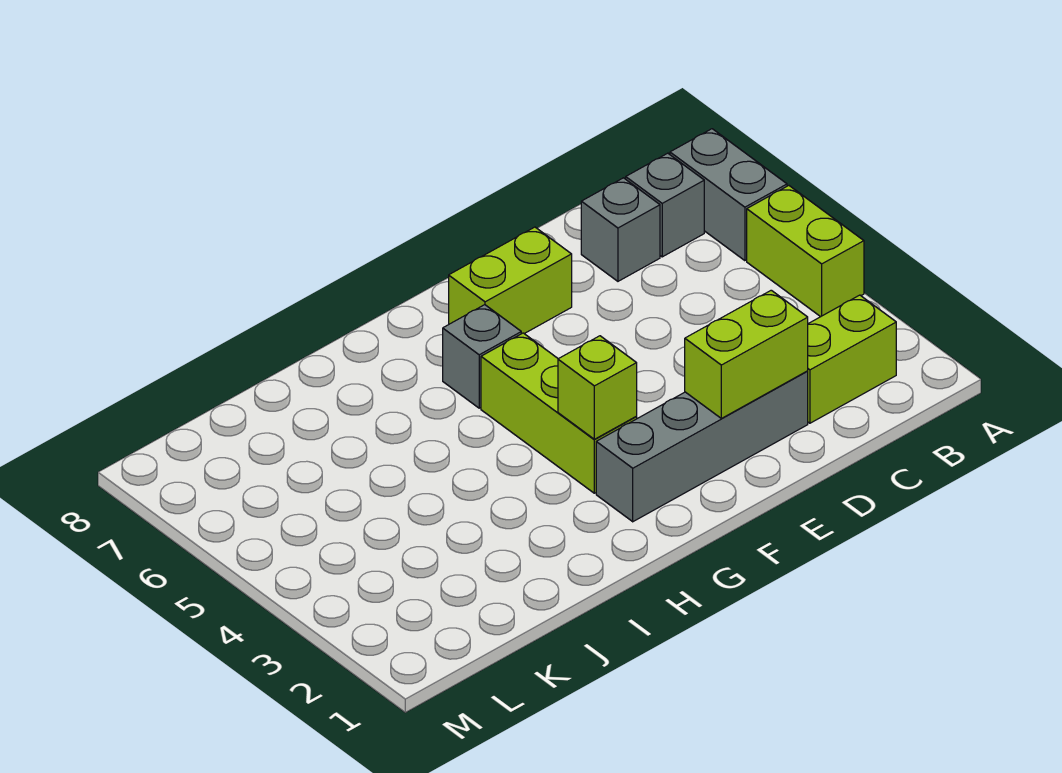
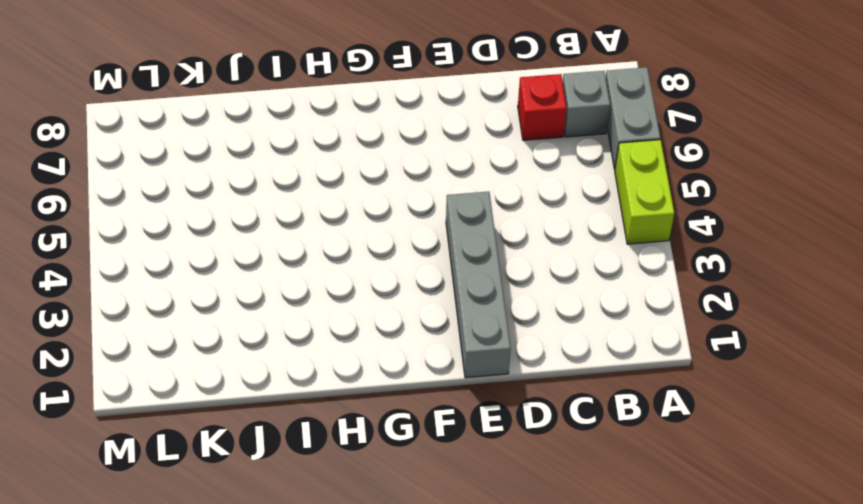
red brick C7 level 1 -> grey brick C7 level 1
grey brick E1:E4 level 1 -> grey brick D2:G2 level 1
none -> lime brick B2:C2 level 1
none -> lime brick E7:F7 level 1

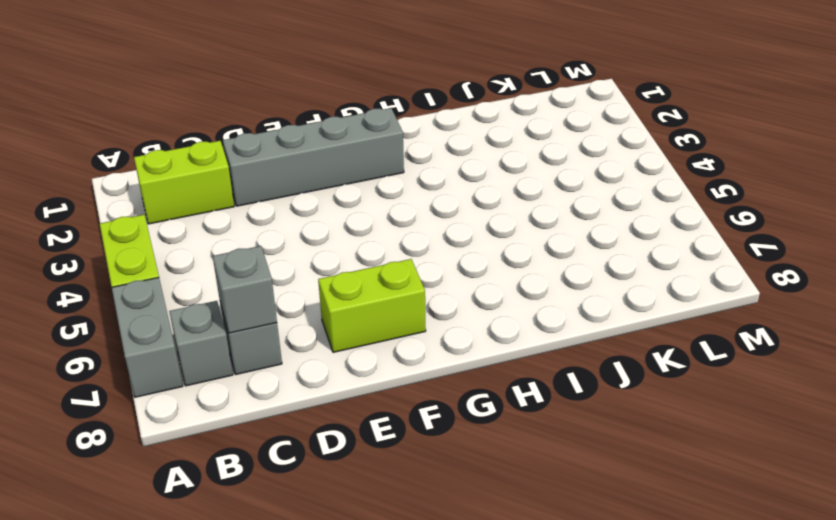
grey brick C7 level 2 -> grey brick G6 level 1
none -> lime brick G3:G5 level 1
none -> lime brick D2:E2 level 2

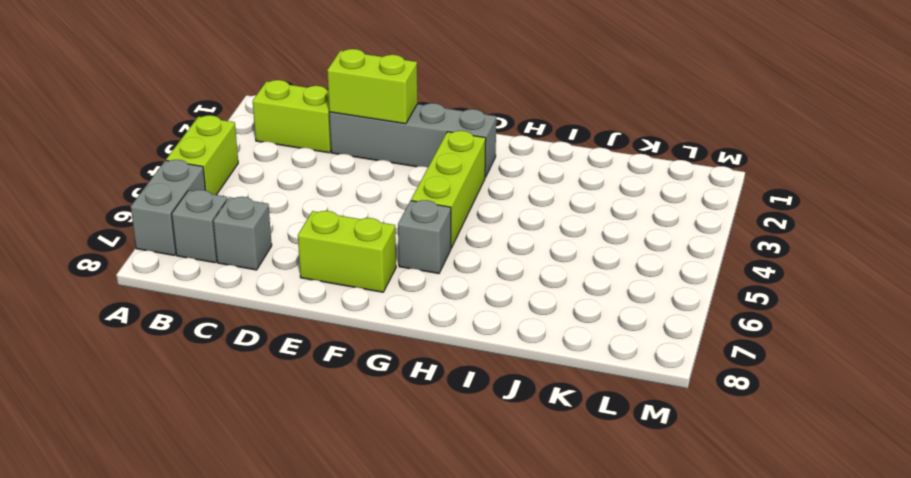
none -> lime brick G3 level 2

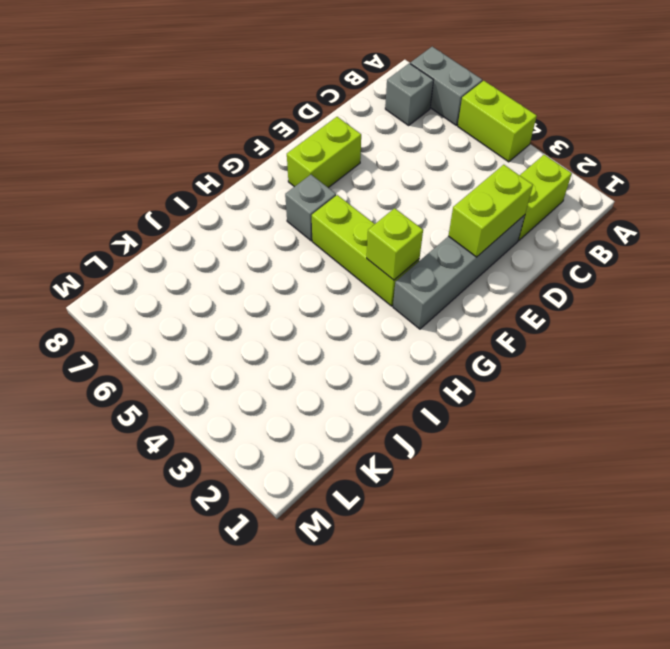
none -> grey brick C7 level 1

